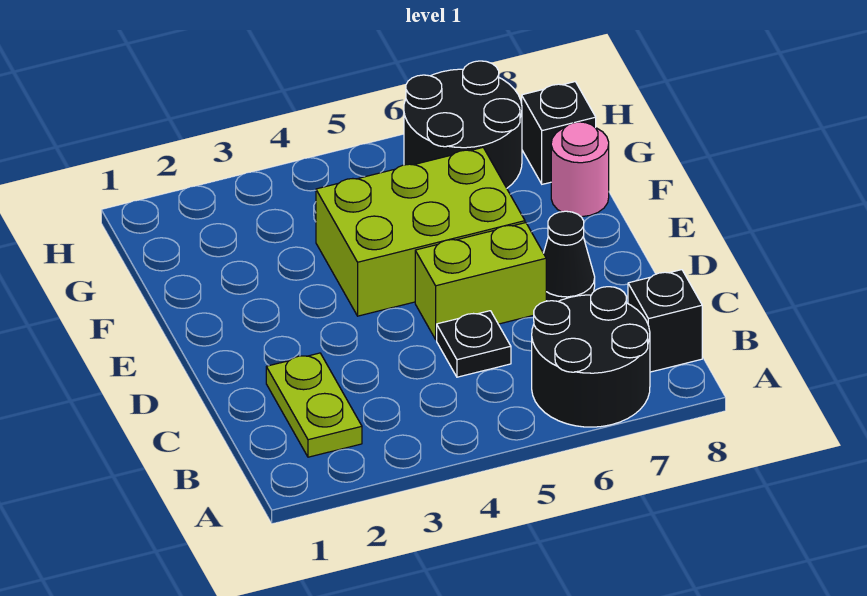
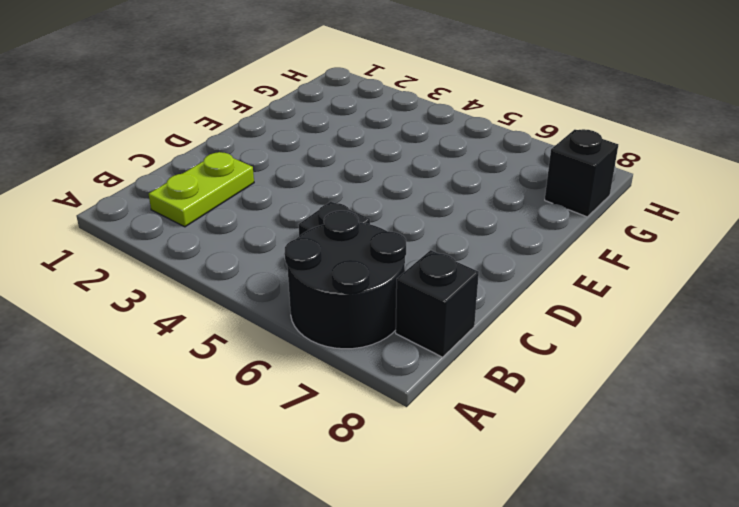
none -> lime brick D5:D6 level 1
none -> black cone D7 level 1

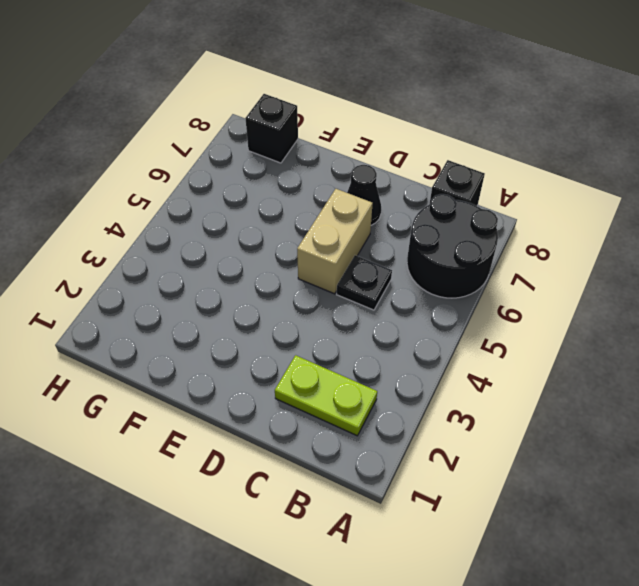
tan brick D5:D6 level 1 -> lime brick D5:D6 level 1
none -> lime brick E4:F6 level 1
none -> pink round brick F8 level 1

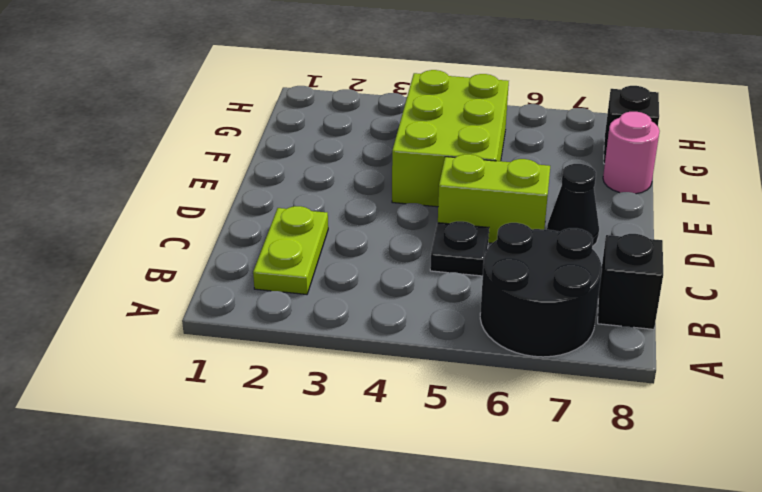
lime brick E4:G5 level 1 -> lime brick E4:F6 level 1
none -> black round brick G6:H7 level 1

